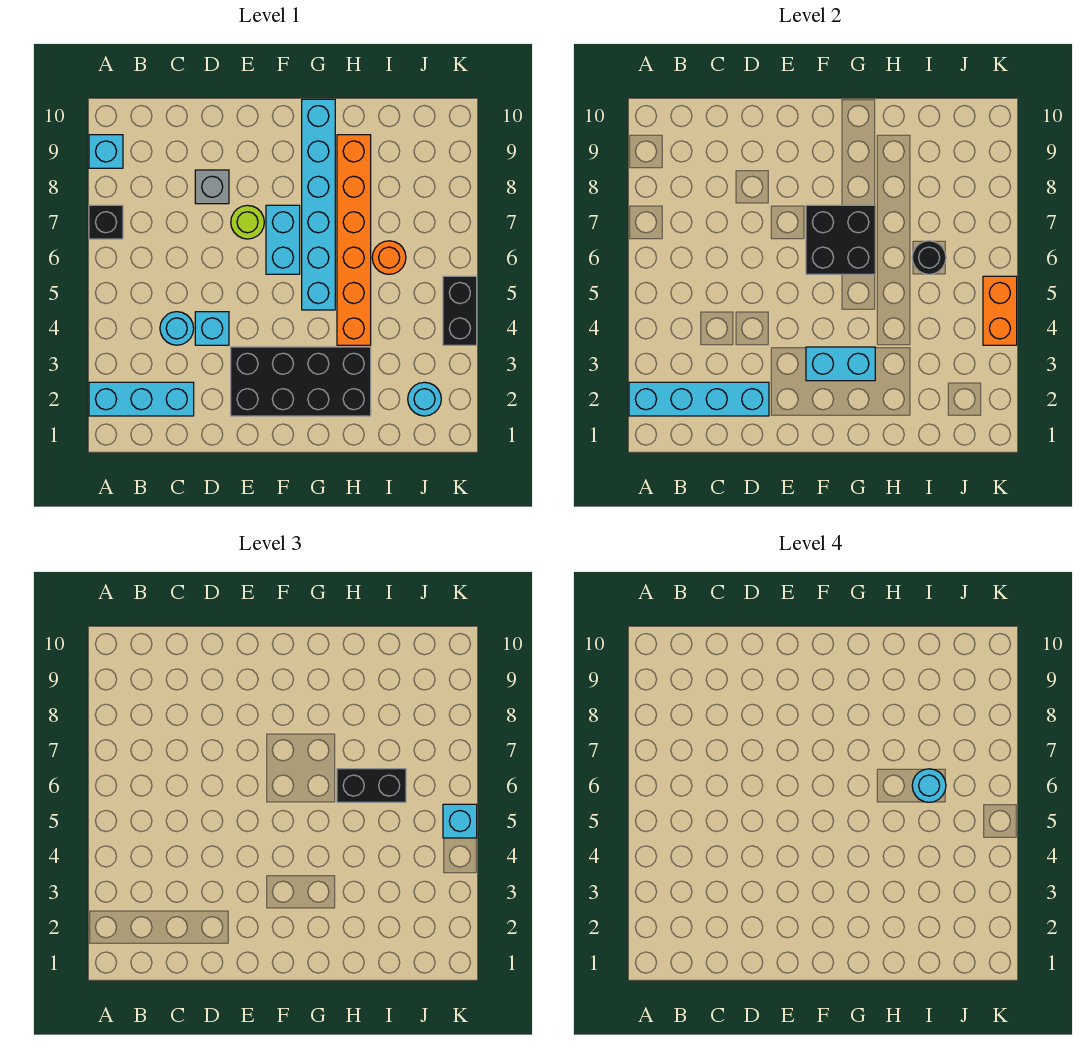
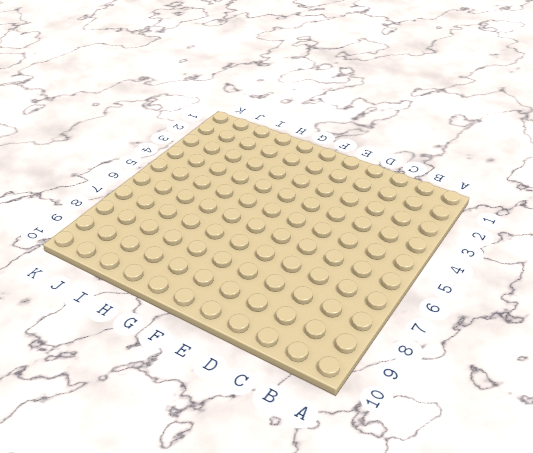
none -> cyan brick A2:C2 level 1
none -> black brick A7 level 1
none -> cyan brick A9 level 1

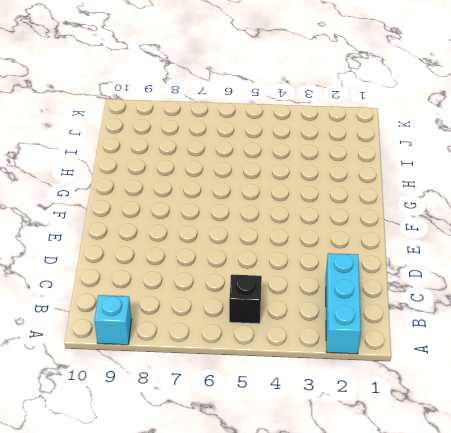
black brick B5 level 1 -> black brick A7 level 1
none -> cyan round brick C4 level 1
none -> cyan brick D4 level 1
none -> grey brick D8 level 1

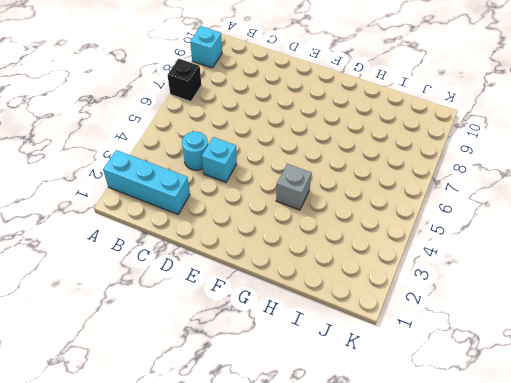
grey brick G4 level 1 -> grey brick D8 level 1
none -> black brick E2:H3 level 1
none -> lime round brick E7 level 1
none -> cyan brick F6:F7 level 1

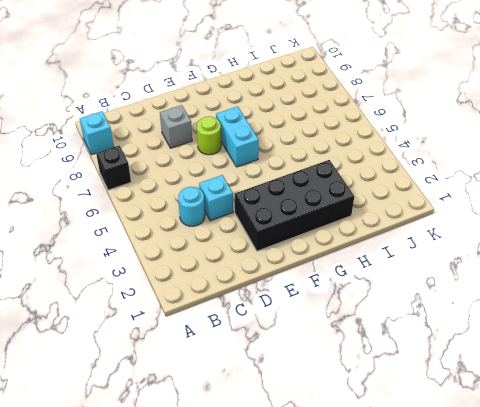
none -> cyan brick A2:C2 level 1
none -> cyan brick G5:G10 level 1
none -> orange brick H4:H9 level 1

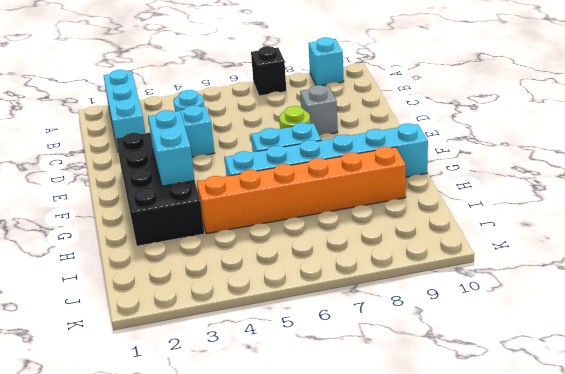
none -> orange round brick I6 level 1
none -> cyan round brick J2 level 1
none -> black brick K4:K5 level 1

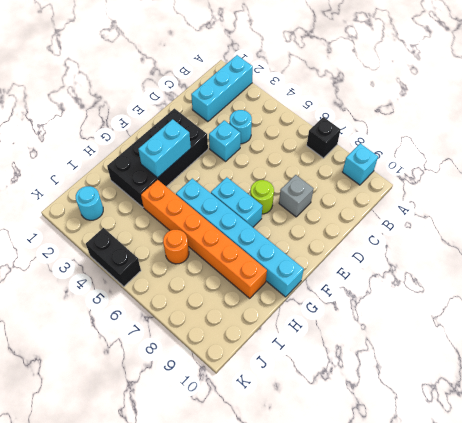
none -> cyan brick A2:D2 level 2
none -> black brick F6:G7 level 2
none -> black round brick I6 level 2

